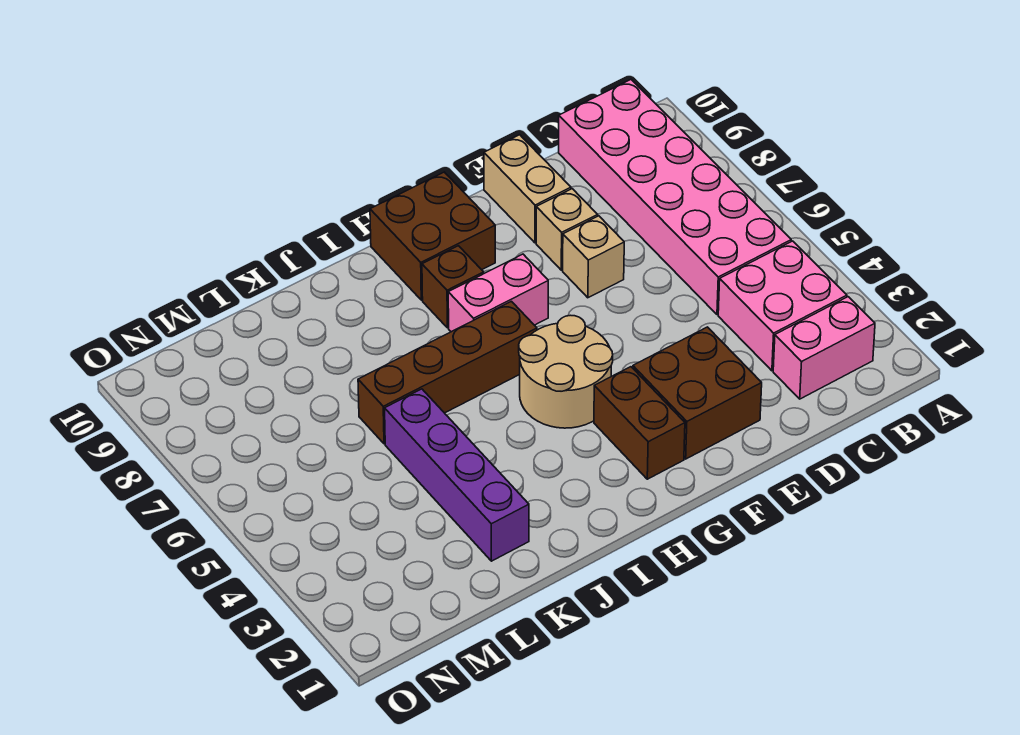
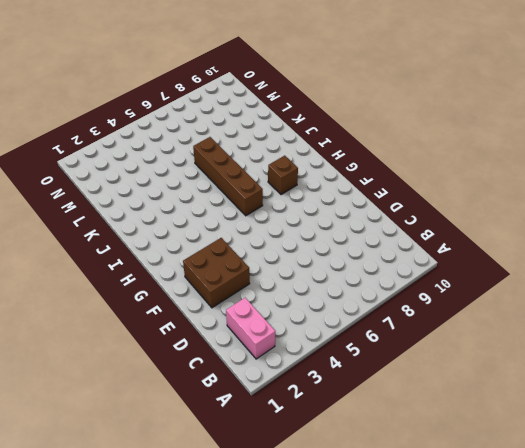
none -> pink brick B3:C4 level 1
none -> pink brick B5:C10 level 1
none -> tan brick E7 level 1

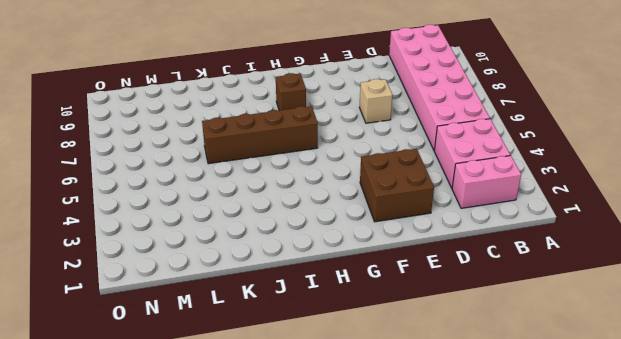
none -> tan brick E8 level 1
none -> tan brick E9:E10 level 1
none -> brown brick G2:G3 level 1

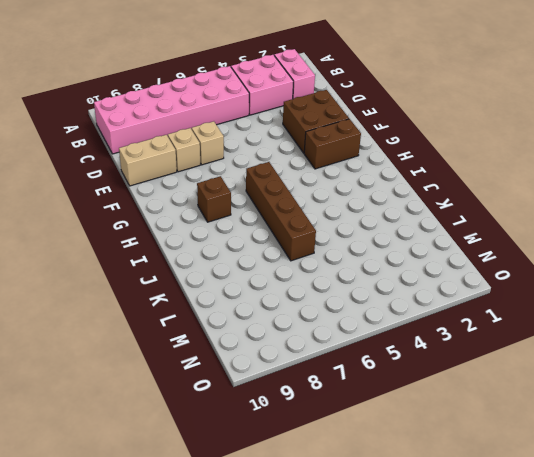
none -> tan round brick G4:H5 level 1
none -> pink brick G7:H7 level 1
none -> brown brick G9:H10 level 1

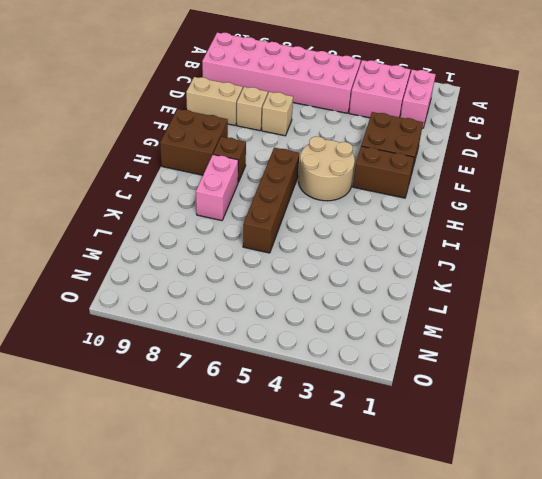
pink brick I8:J8 level 1 -> pink brick G7:H7 level 1
none -> purple brick K2:K5 level 1

